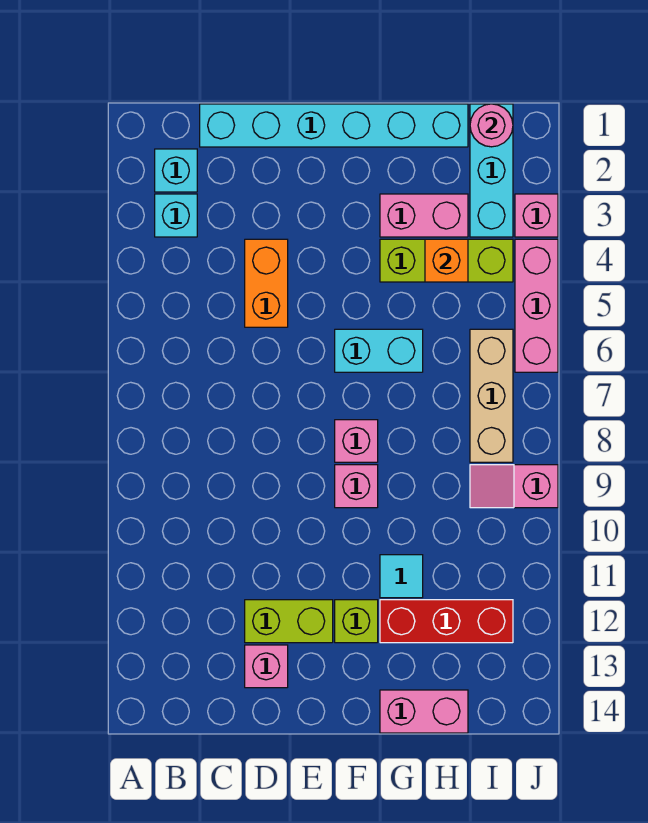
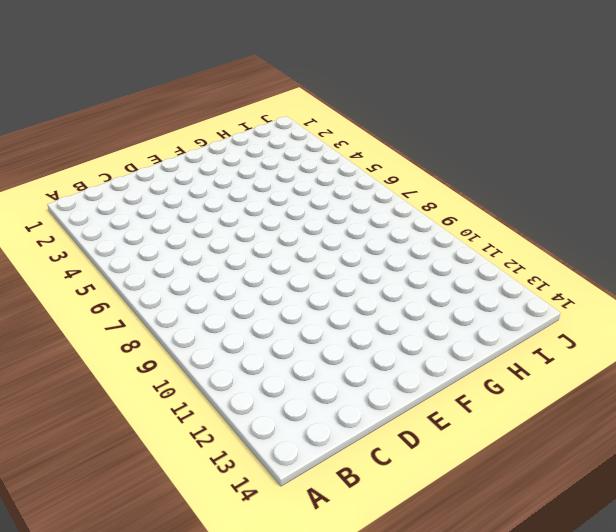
none -> cyan brick B2 level 1
none -> cyan brick B3 level 1
none -> cyan brick C1:H1 level 1

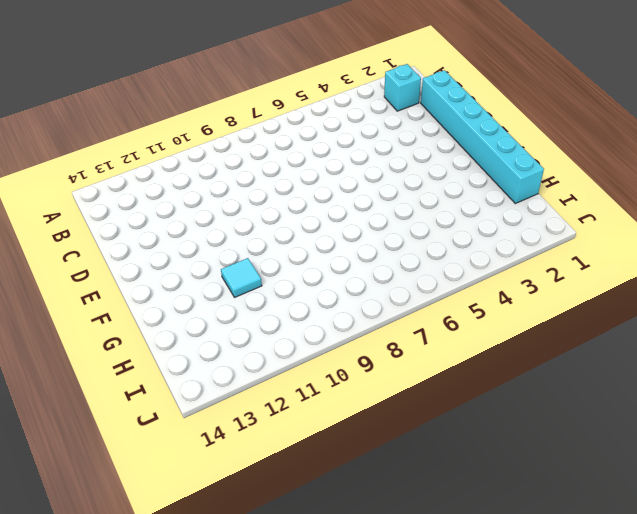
none -> cyan brick B3 level 1
none -> orange brick D4:D5 level 1
none -> lime brick D12:E12 level 1

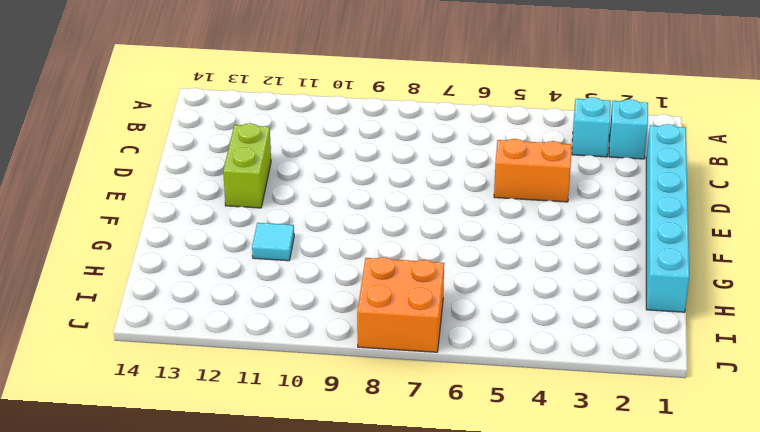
orange brick I7:J8 level 1 -> tan brick I6:I8 level 1
none -> pink brick D13 level 1
none -> cyan brick F6:G6 level 1
none -> pink brick F8 level 1

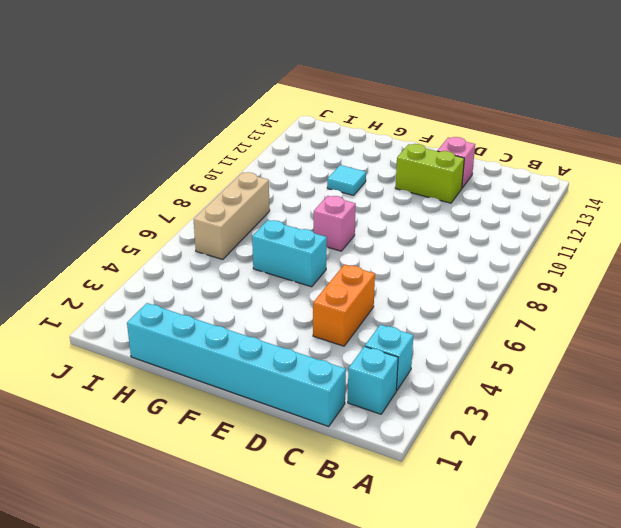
none -> pink brick F9 level 1
none -> lime brick F12 level 1
none -> pink brick G3:H3 level 1

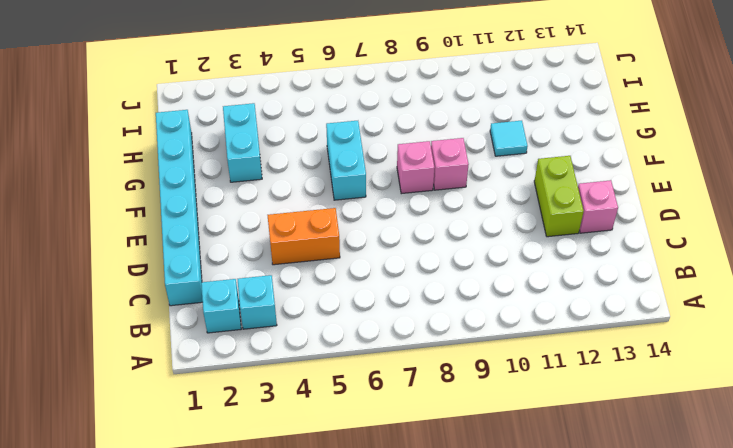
cyan brick G3:H3 level 1 -> pink brick G3:H3 level 1
none -> lime brick F12 level 1
none -> lime brick G4:I4 level 1
none -> red brick G12:I12 level 1

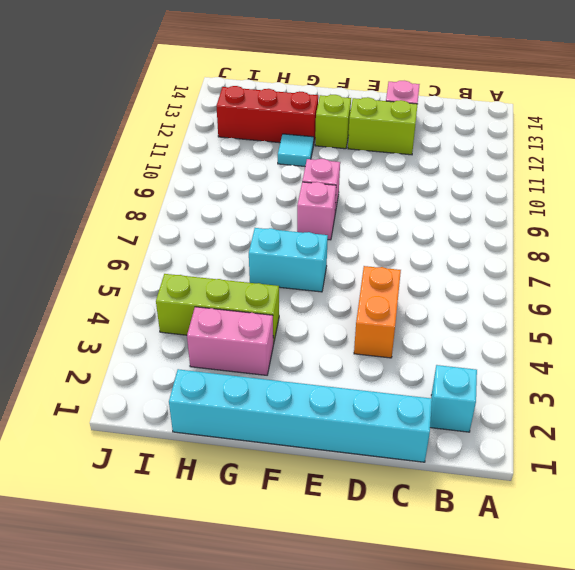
none -> cyan brick B3 level 1
none -> pink brick G14:H14 level 1
none -> cyan brick I1:I3 level 1

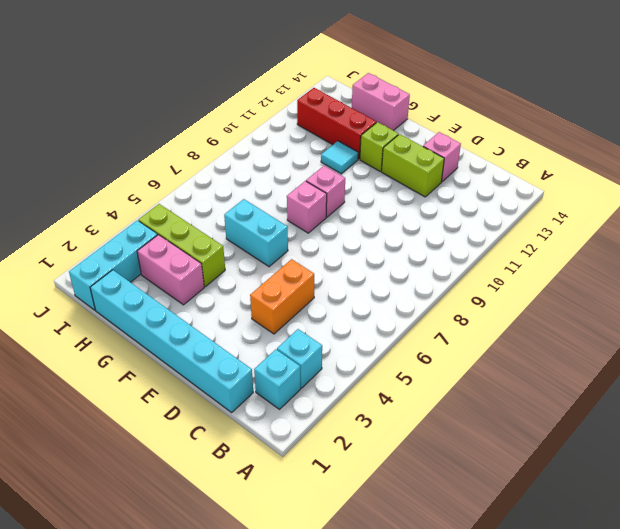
none -> tan brick I6:I8 level 1
none -> pink slope I9:J9 level 1 top J
none -> pink brick J3 level 1

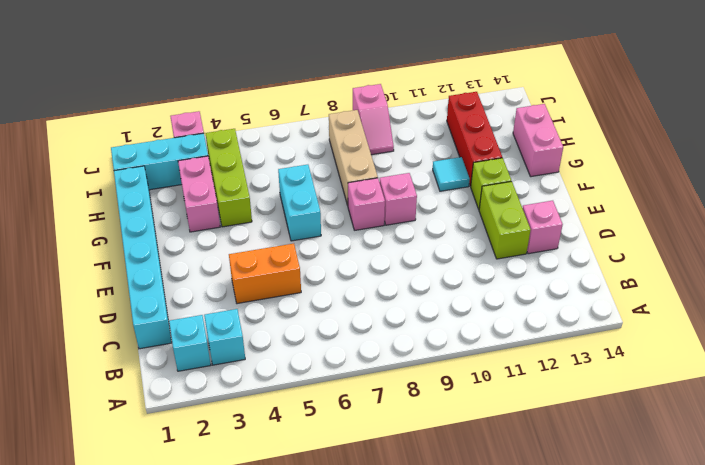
tan brick G8:I8 level 1 -> tan brick I6:I8 level 1
none -> pink brick J4:J6 level 1
none -> orange brick H4 level 2
none -> pink round brick I1 level 2

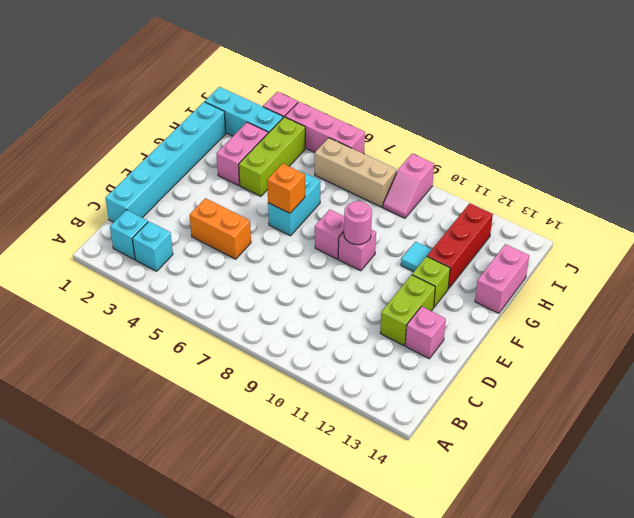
orange brick F6 level 2 -> orange brick H4 level 2
pink round brick F9 level 2 -> pink round brick I1 level 2

